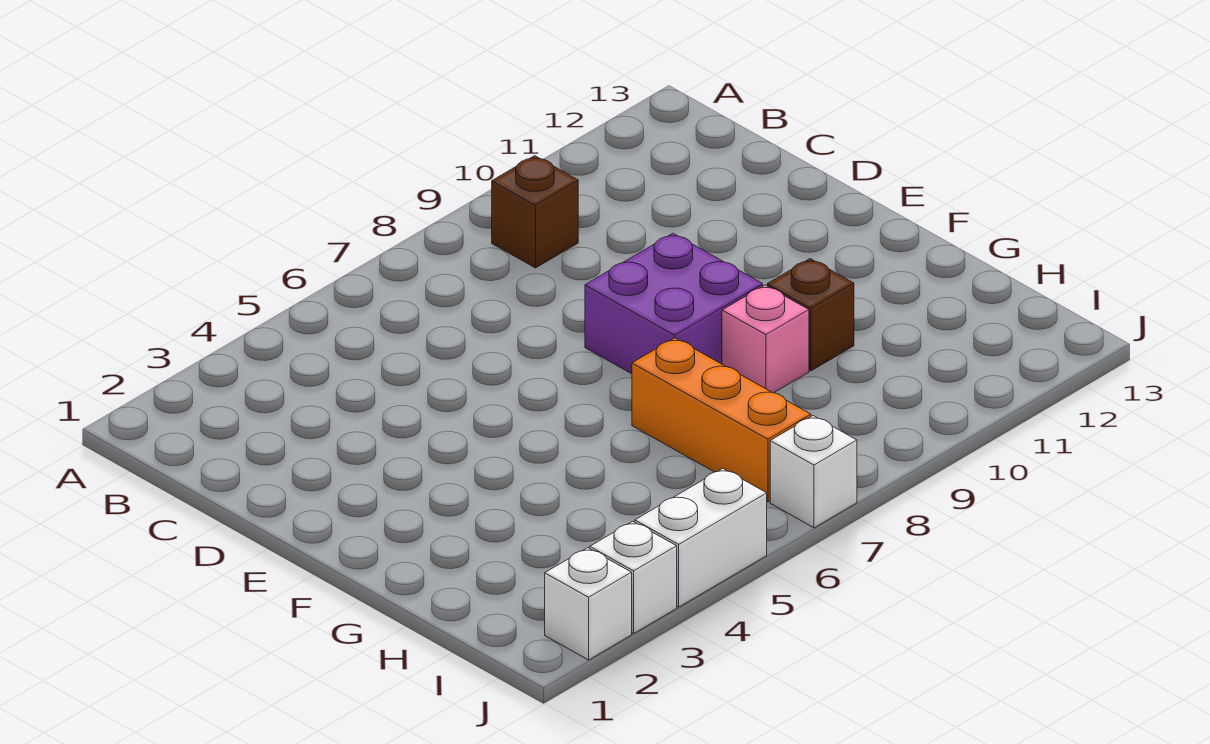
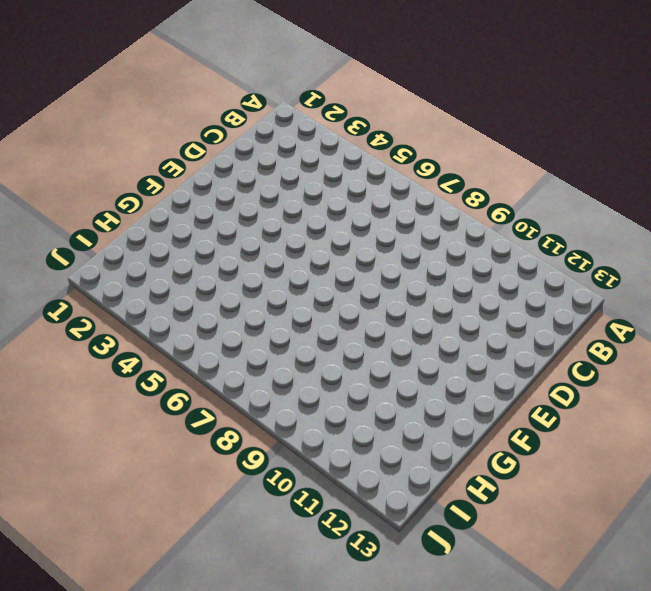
none -> brown brick B9 level 1
none -> purple brick E8:F9 level 1

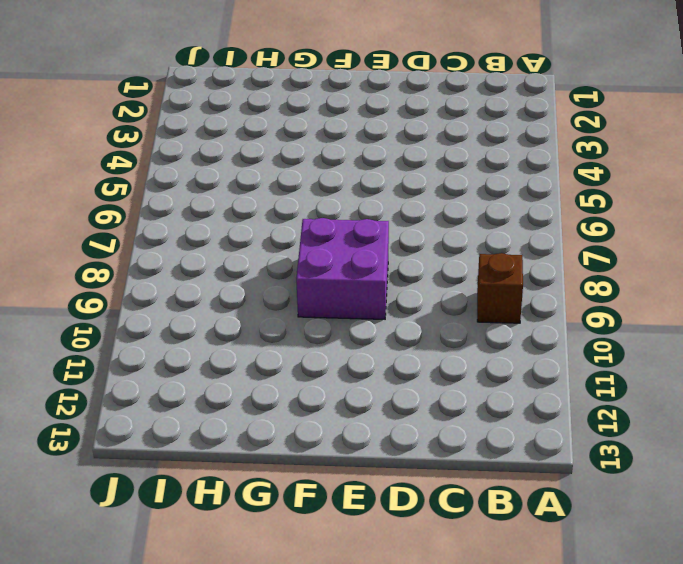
none -> orange brick G7:I7 level 1
none -> pink brick G9 level 1

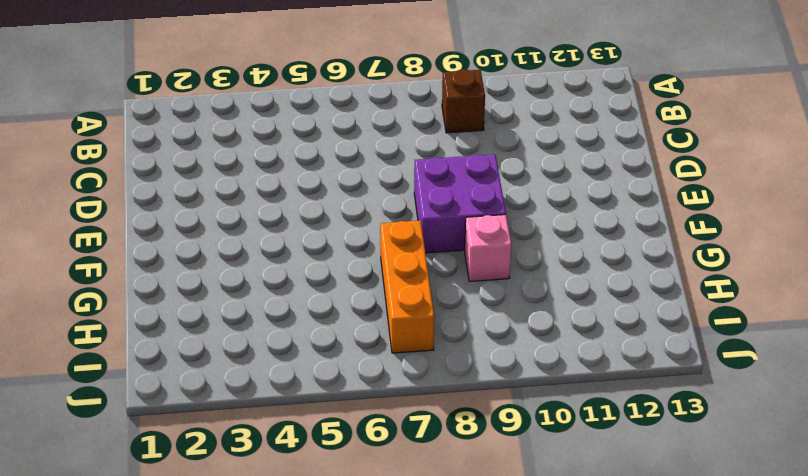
none -> brown brick G10 level 1
none -> white brick J2 level 1

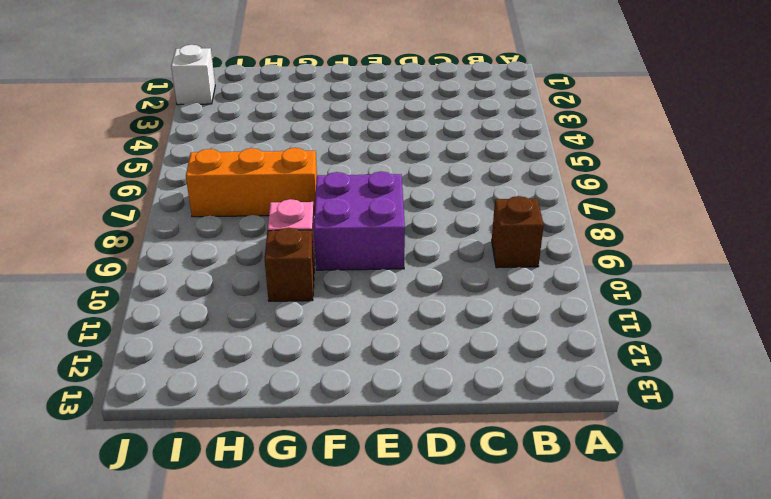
none -> white brick J3 level 1
none -> white brick J4:J5 level 1

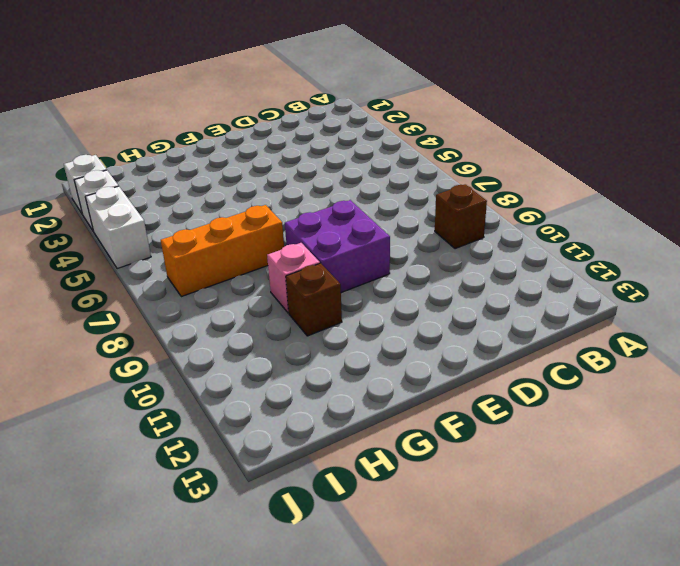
none -> white brick J7 level 1

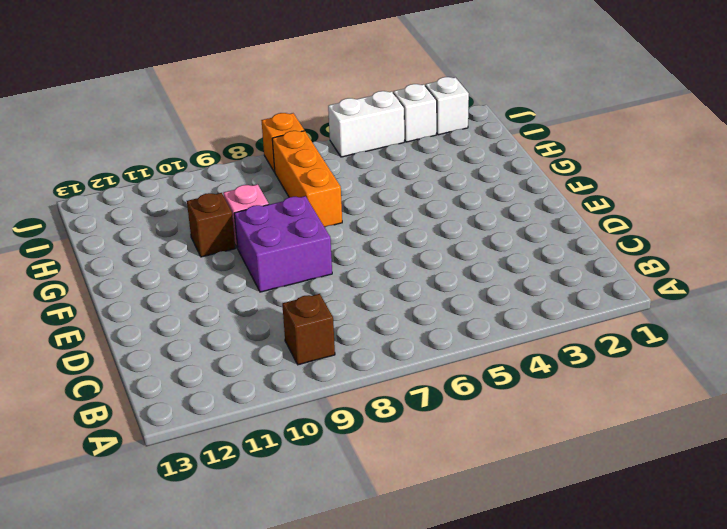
orange brick J7 level 1 -> white brick J7 level 1

